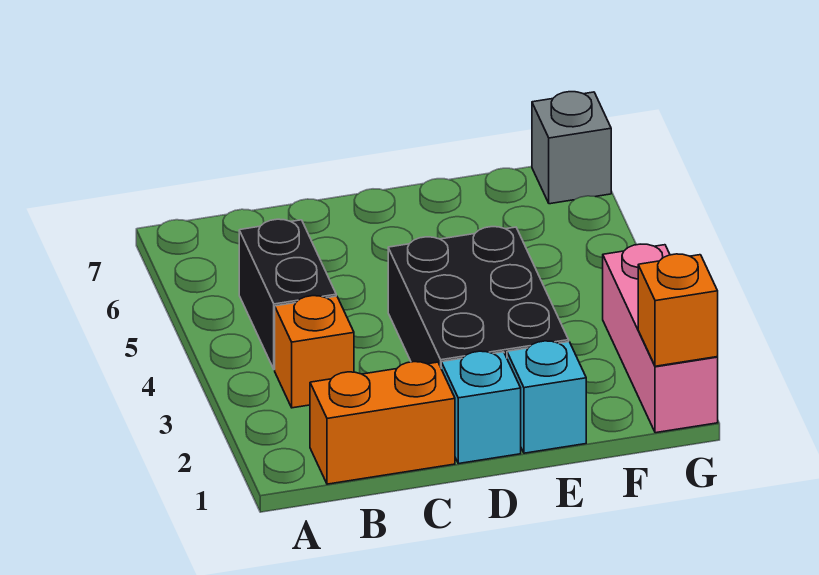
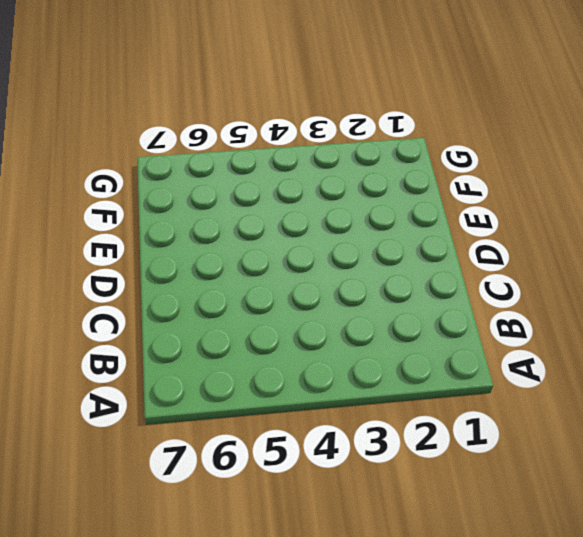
none -> orange brick B1:C1 level 1
none -> orange brick B3 level 1

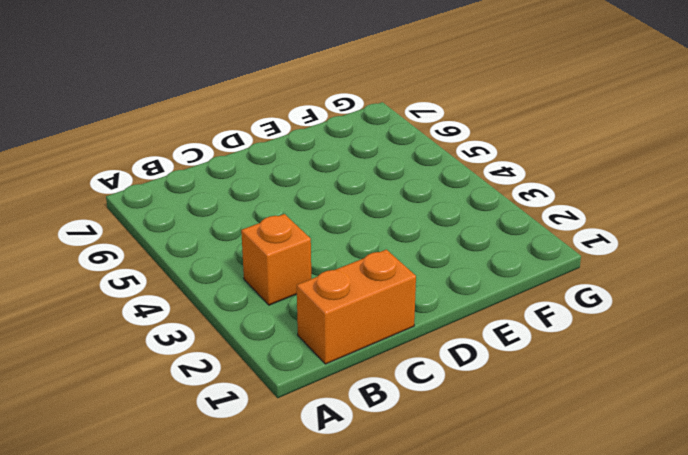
none -> black brick B4:B5 level 1
none -> cyan brick D1 level 1

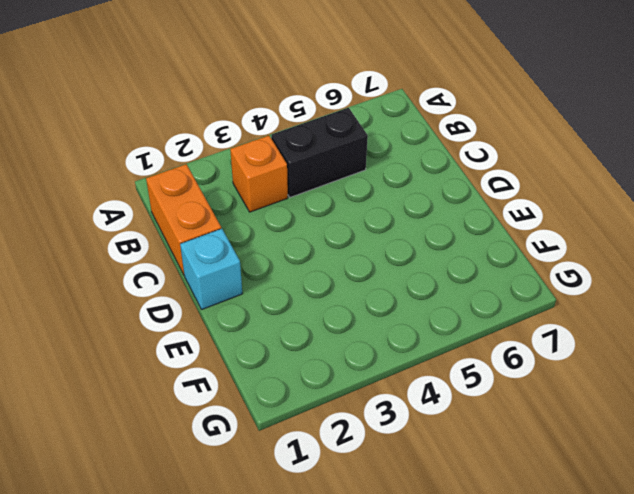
none -> black brick D2:E4 level 1
none -> cyan brick E1 level 1

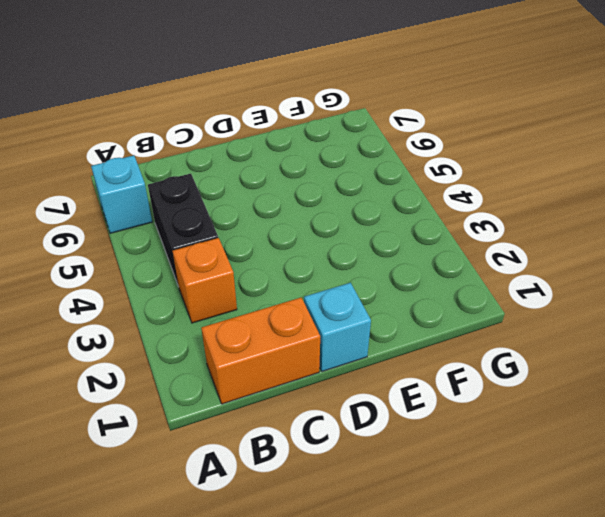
cyan brick A6 level 1 -> cyan brick E1 level 1
none -> black brick D2:E4 level 1
none -> pink brick G1:G3 level 1

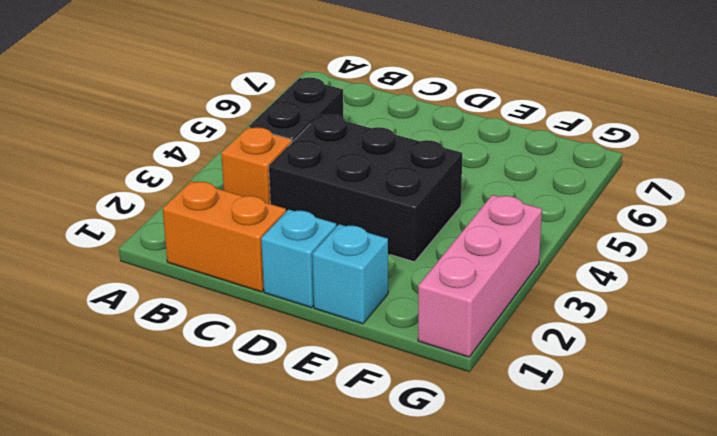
black brick C3:E4 level 1 -> black brick D2:E4 level 1
none -> grey brick G7 level 1
none -> orange brick G1 level 2

